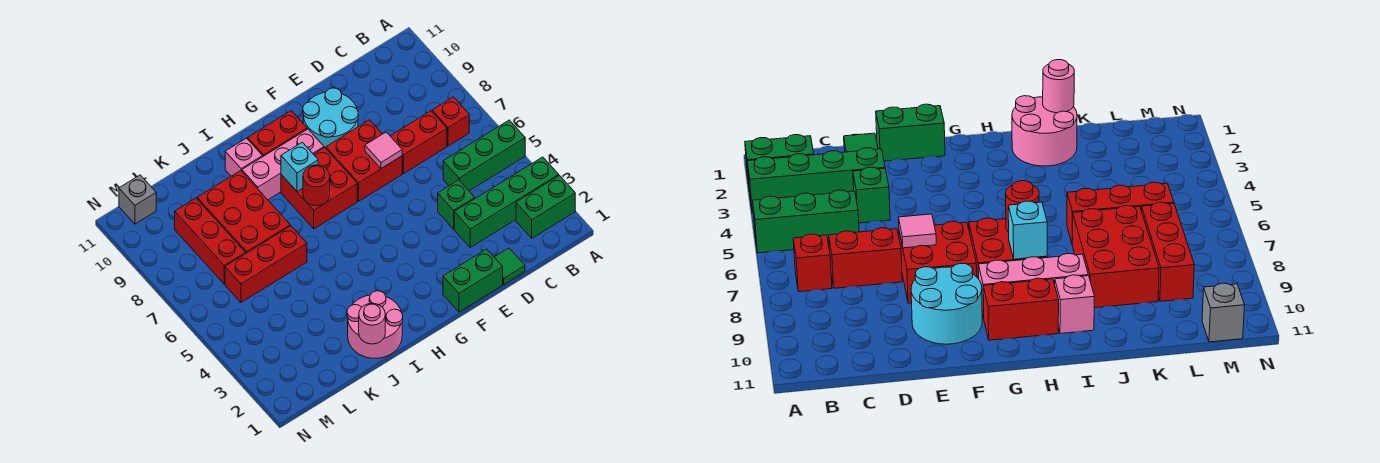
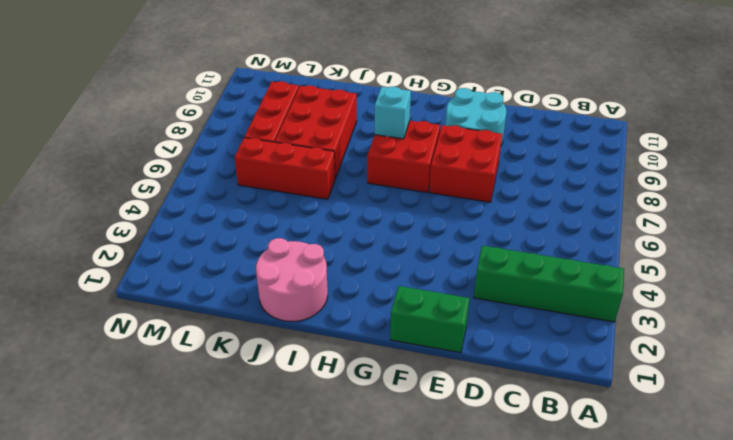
none -> green brick A2:B2 level 1
none -> green brick A5:C5 level 1
none -> red brick B7 level 1

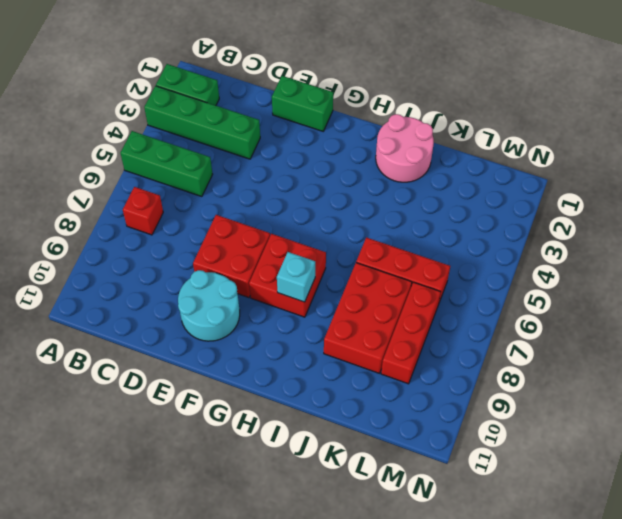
none -> red brick C7:D7 level 1
none -> green tile D1 level 1
none -> green brick D4 level 1

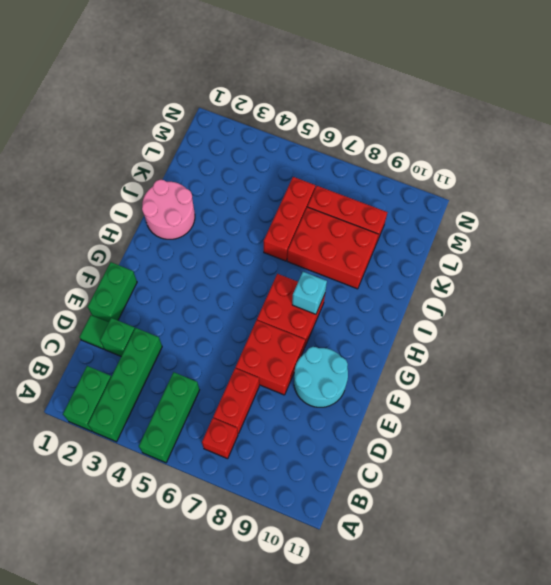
green brick D2 level 1 -> green brick D4 level 1
none -> pink brick G9:I9 level 1
none -> red brick G10:H10 level 1
none -> pink brick I10 level 1

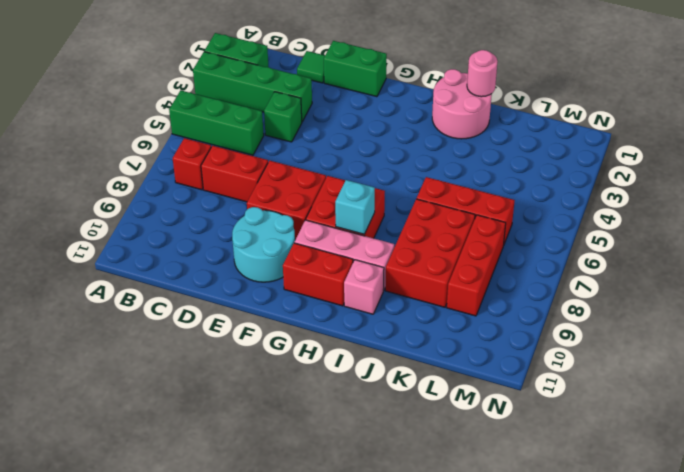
none -> grey brick M11 level 1
none -> pink tile E7 level 2
none -> red round brick H7 level 2

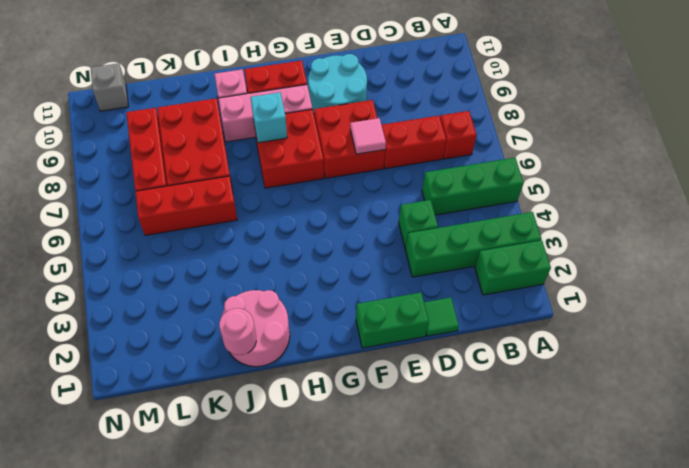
none -> red round brick H7 level 2

